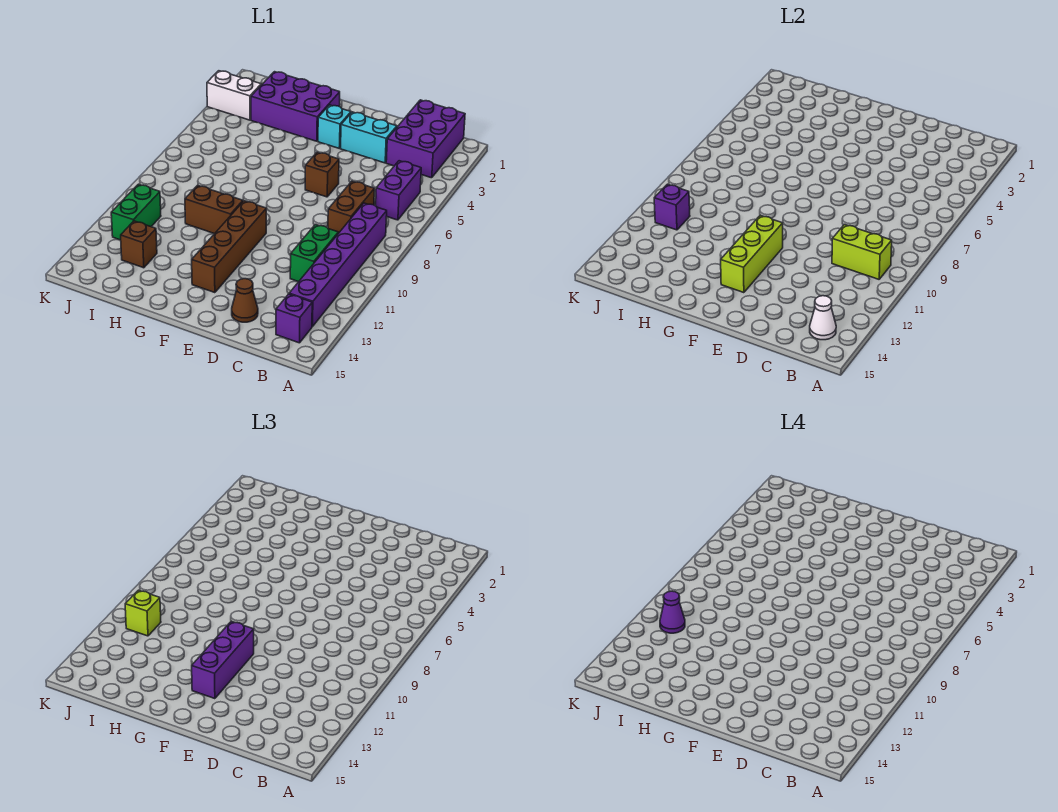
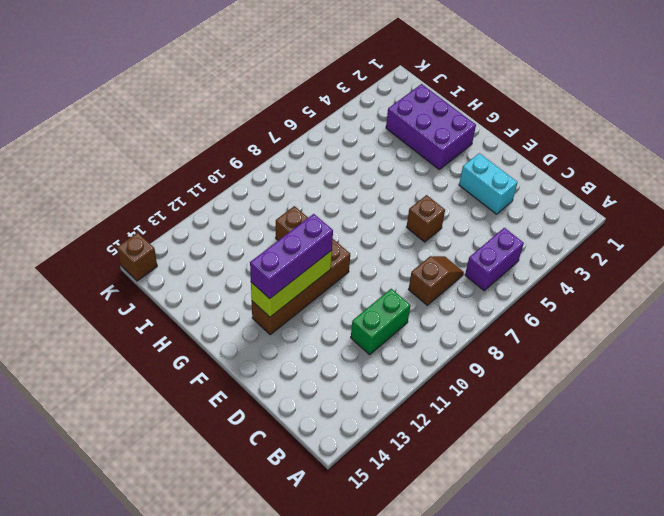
brown slope C7:C8 level 1 top 8 -> brown brick C7:C8 level 1
brown brick K15 level 1 -> brown brick I13 level 1
none -> purple brick B1:C3 level 1
none -> purple brick B8:B13 level 1
none -> purple brick B14 level 1

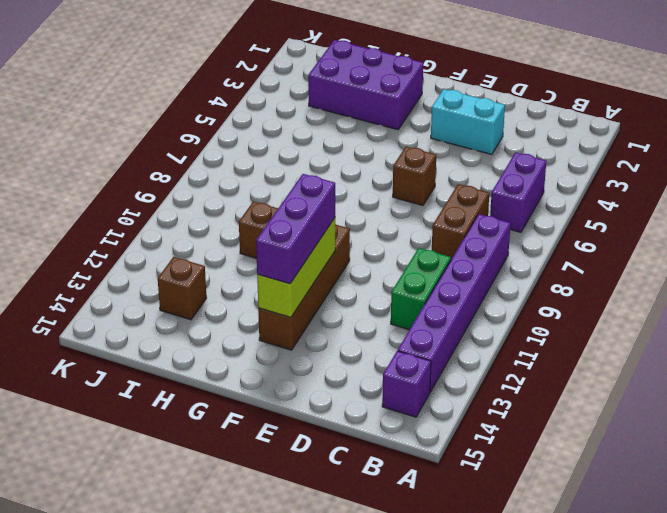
none -> purple brick B1:C3 level 1
none -> brown cone D14 level 1
none -> cyan brick F3 level 1

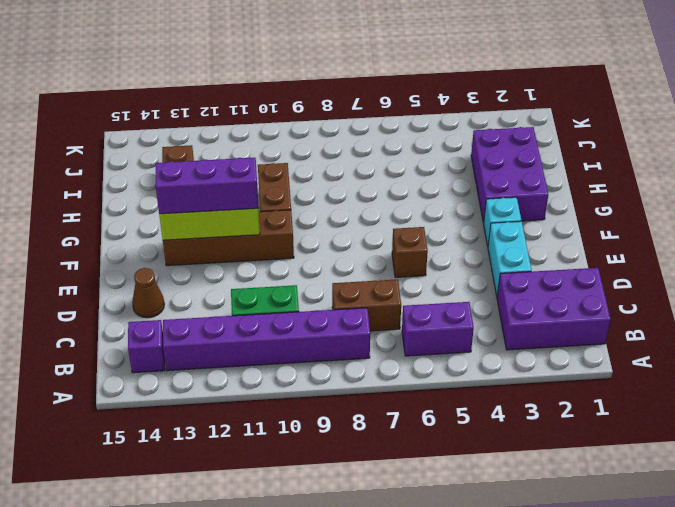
none -> white brick J3:K3 level 1
none -> green brick J11:J12 level 1
none -> lime brick B10:C10 level 2

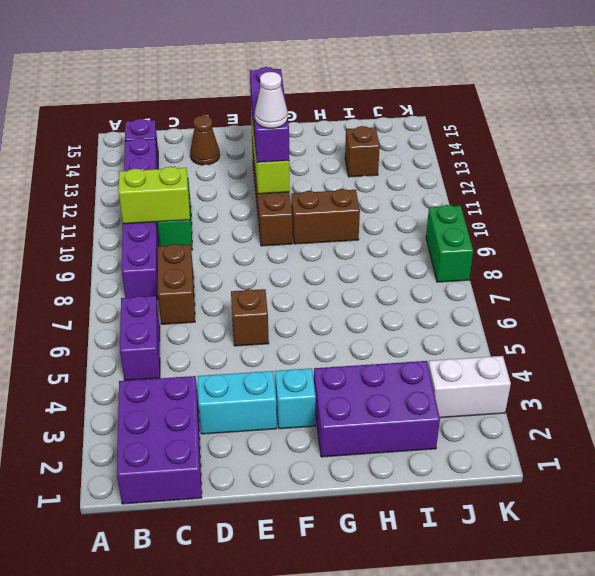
white cone F11 level 4 -> white cone B14 level 2
green brick K8:K9 level 1 -> green brick J11:J12 level 1
none -> purple brick J11 level 2
none -> lime brick J11 level 3
none -> purple cone J11 level 4

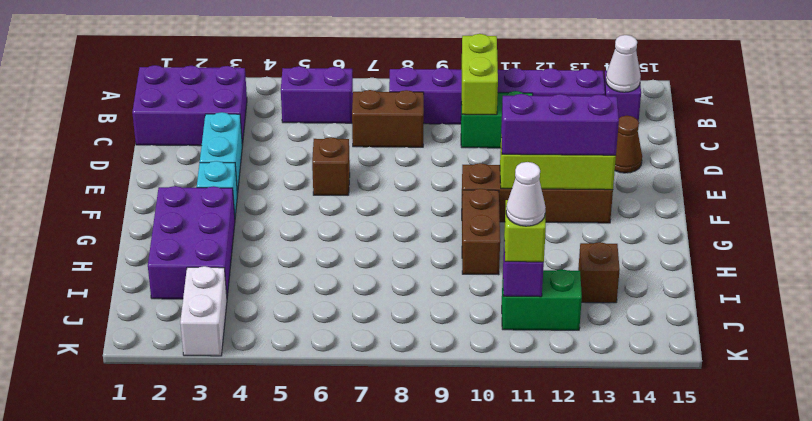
white cone J11 level 4 -> purple cone J11 level 4

